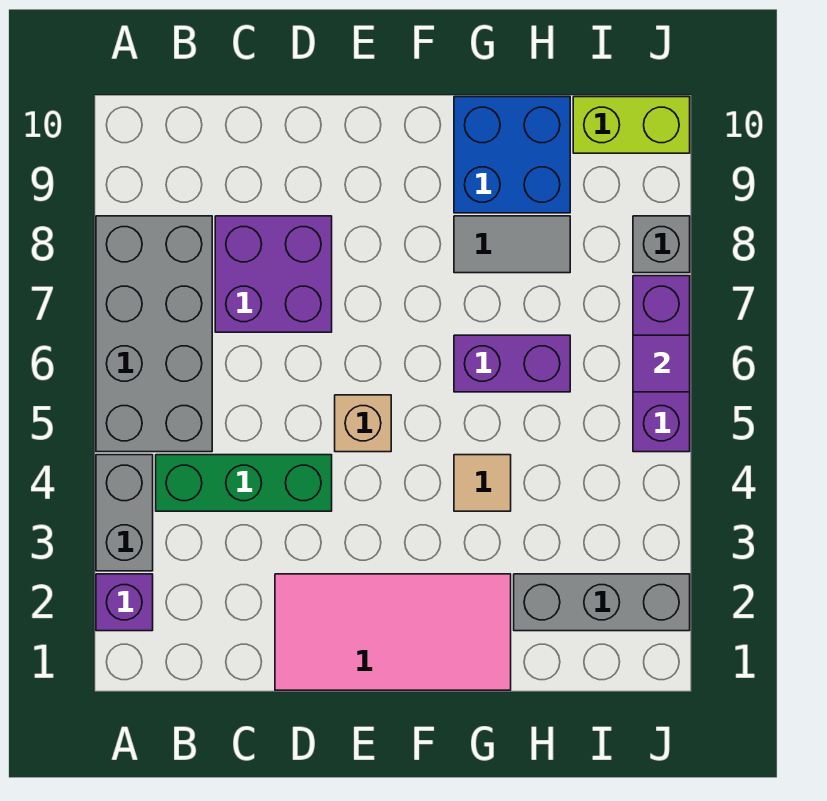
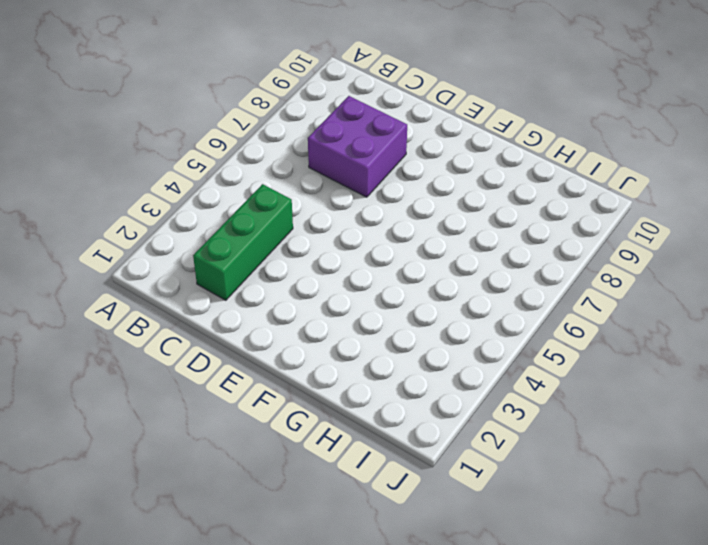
green brick C2:C4 level 1 -> green brick B4:D4 level 1
none -> purple brick A2 level 1
none -> grey brick A3:A4 level 1
none -> grey brick A5:B8 level 1

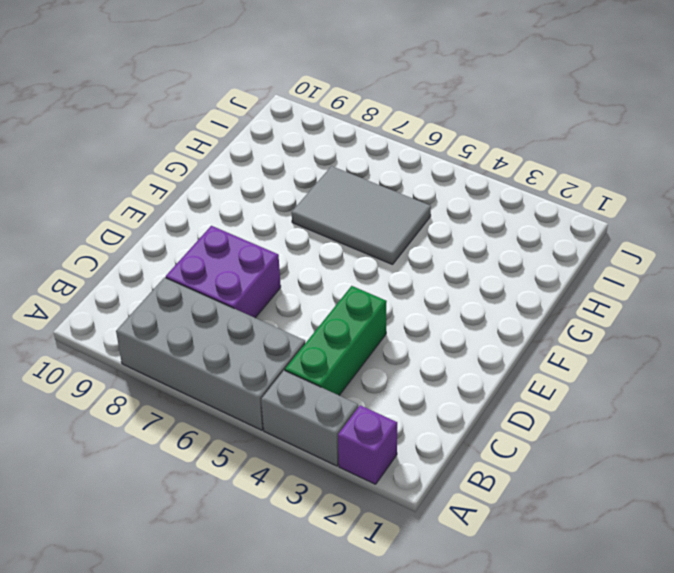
grey tile G5:H7 level 1 -> purple brick G6:H6 level 1
none -> pink tile D1:G2 level 1
none -> tan brick E5 level 1
none -> tan tile G4 level 1

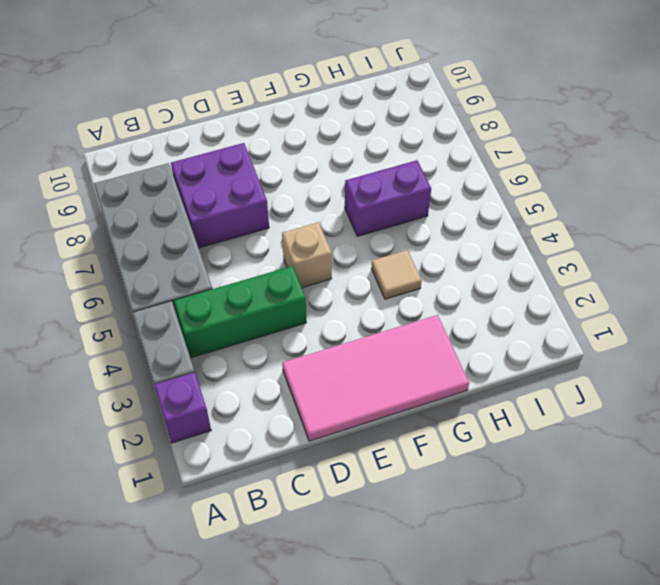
none -> grey tile G8:H8 level 1
none -> blue brick G9:H10 level 1
none -> grey brick H2:J2 level 1

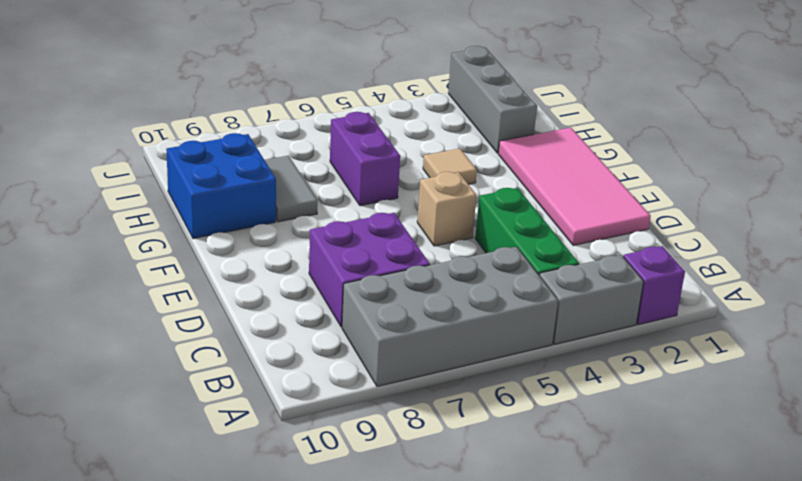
none -> lime brick I10:J10 level 1
none -> purple brick J5:J7 level 1
none -> grey brick J8 level 1

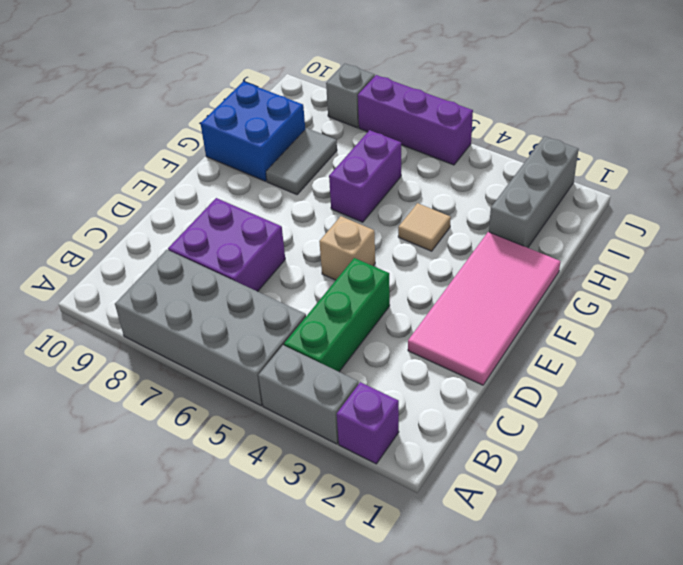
none -> lime brick I10:J10 level 1
none -> purple tile J6 level 2

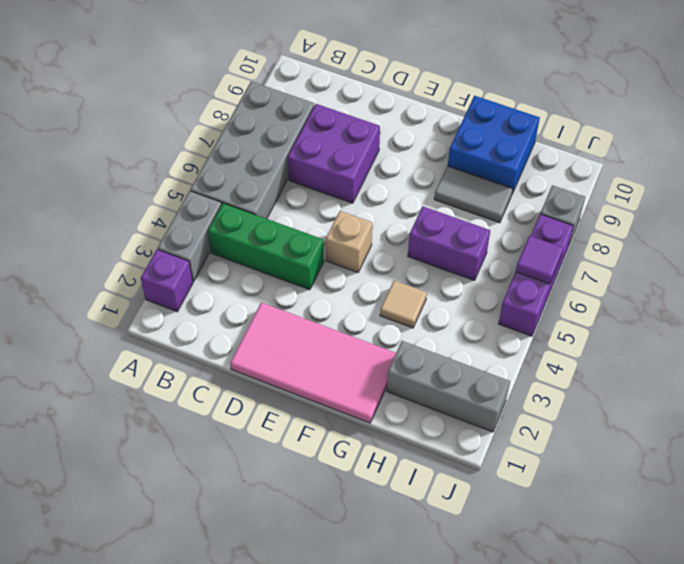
none -> lime brick I10:J10 level 1

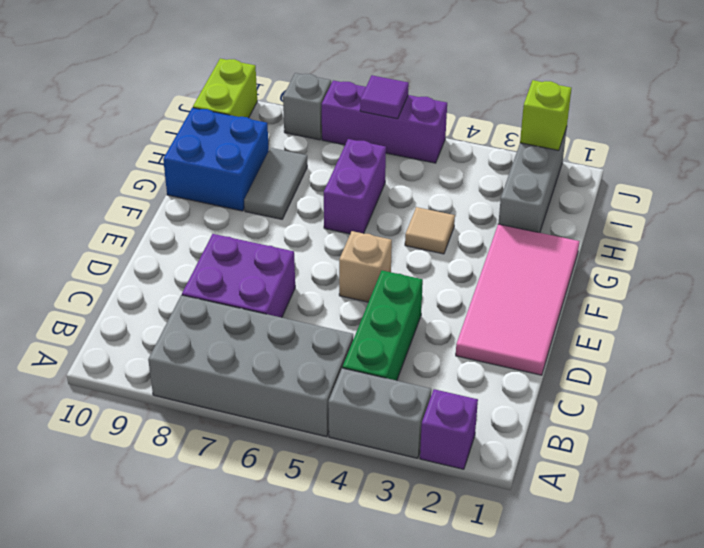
lime brick J2 level 2 -> none

